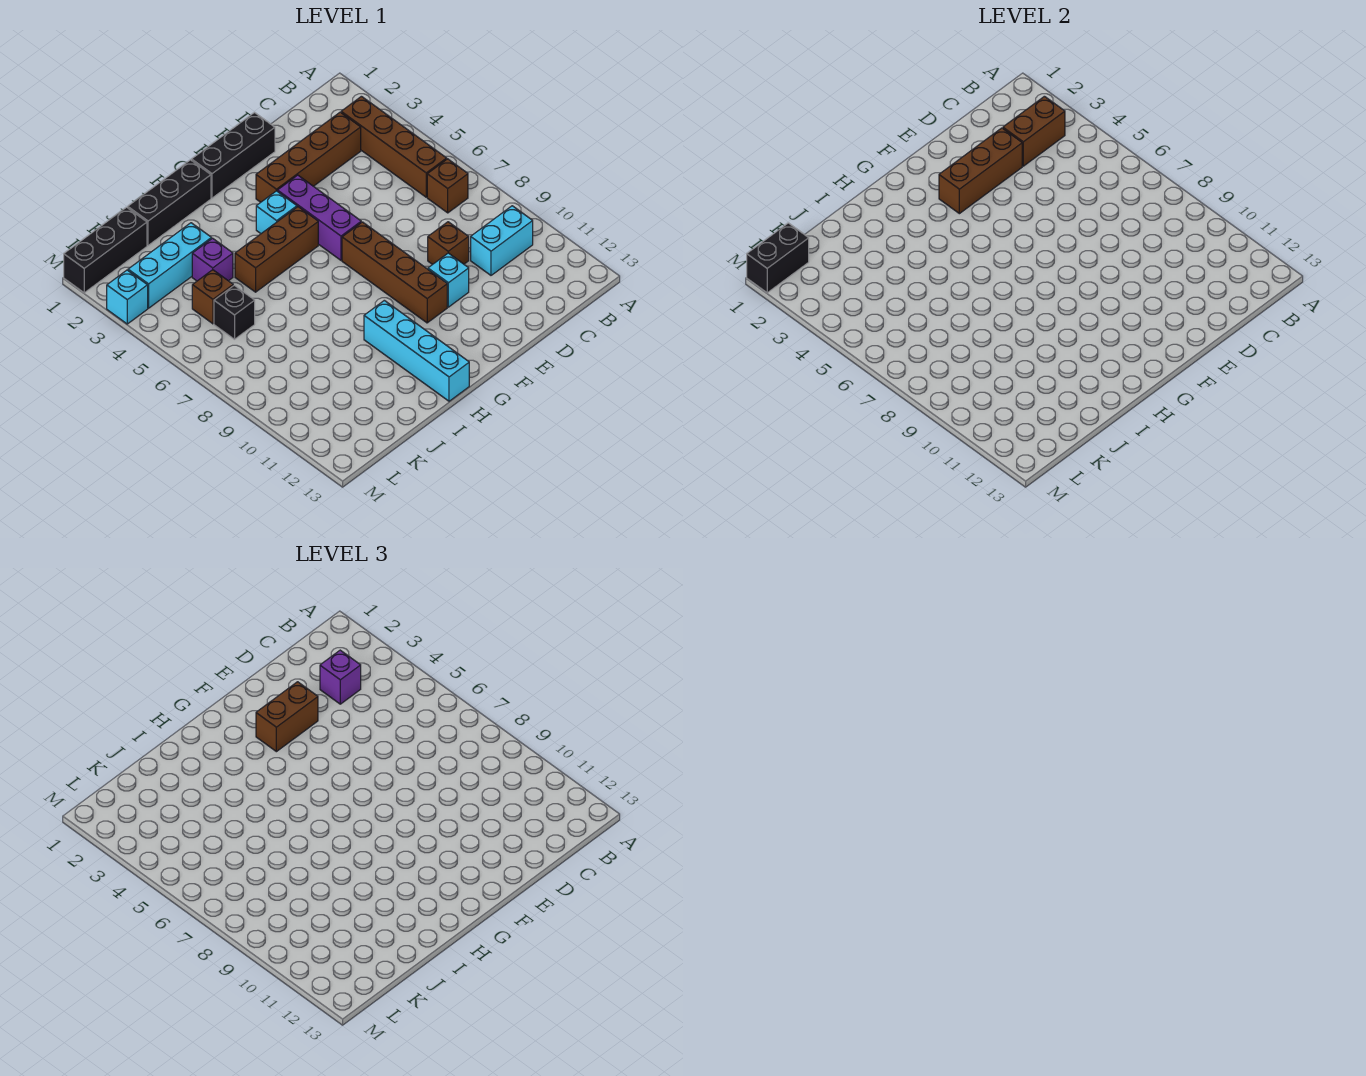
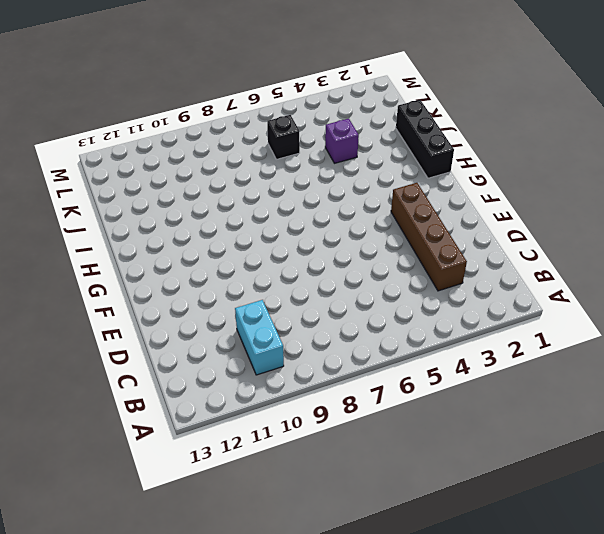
none -> brown brick B3:B6 level 1
none -> brown brick B7 level 1
none -> brown brick D9 level 1

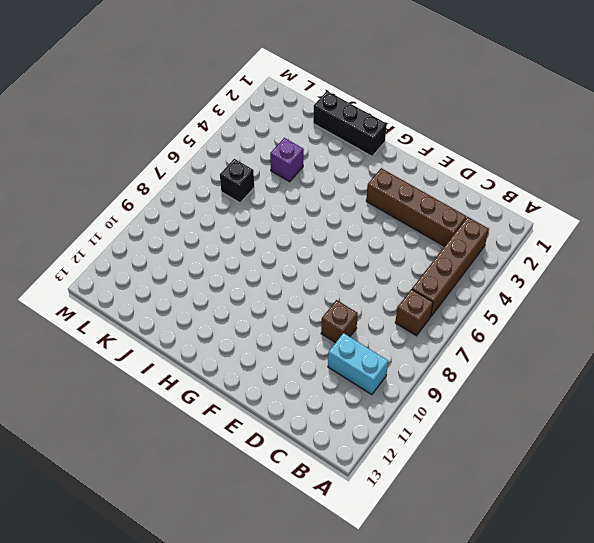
none -> black brick E1:G1 level 1
none -> cyan brick E10 level 1
none -> purple brick F4:F6 level 1

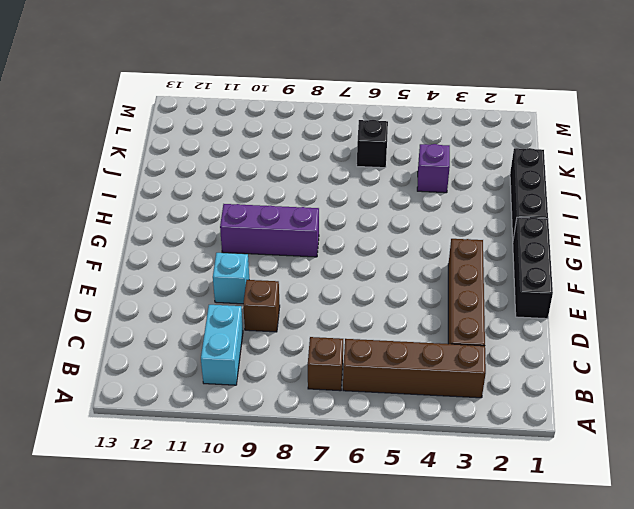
purple brick G8:G10 level 1 -> purple brick F4:F6 level 1
none -> brown brick F7:F10 level 1
none -> cyan brick G4 level 1
none -> brown brick G5:I5 level 1

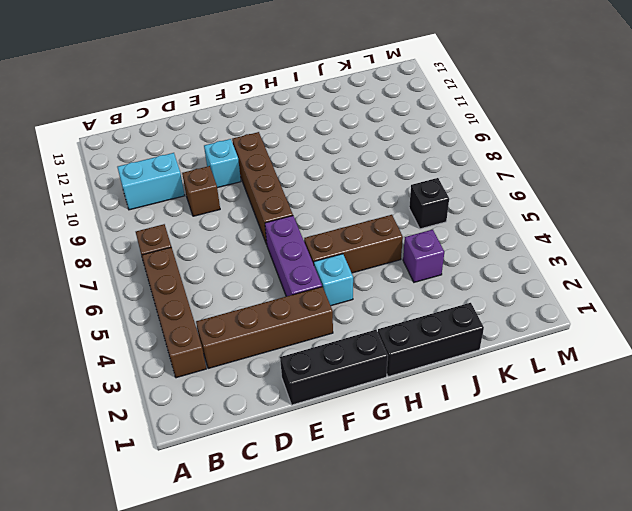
none -> cyan brick H10:H13 level 1
none -> cyan brick J3:L3 level 1
none -> black brick K1:M1 level 1

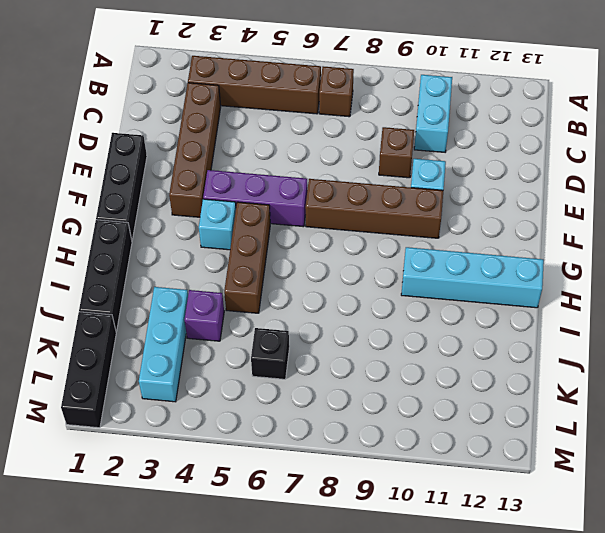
none -> brown brick K5 level 1
none -> cyan brick M3 level 1
none -> brown brick B3:C3 level 2

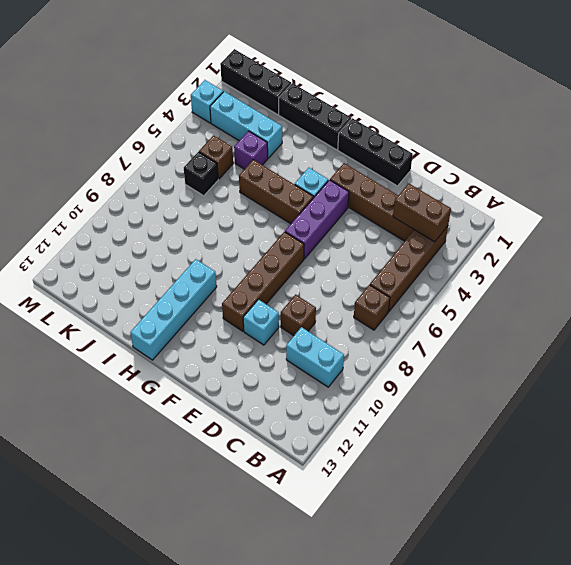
none -> brown brick D3:F3 level 2
none -> black brick L1:M1 level 2
none -> purple brick C3 level 3

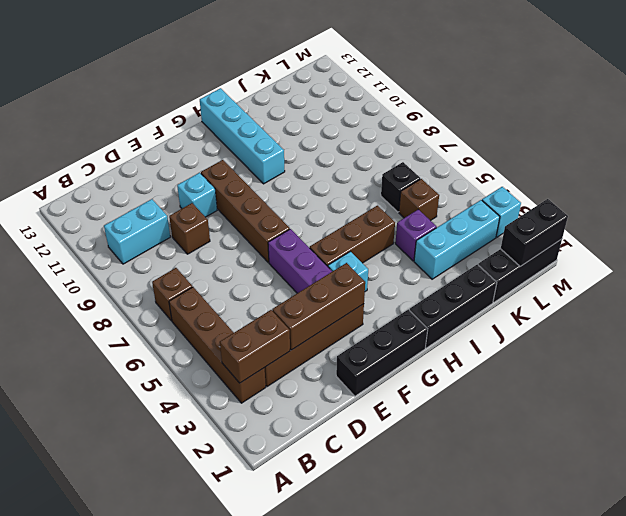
none -> purple brick C3 level 3
none -> brown brick E3:F3 level 3

